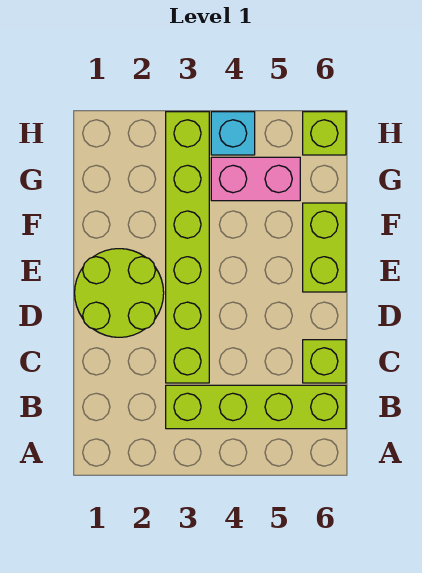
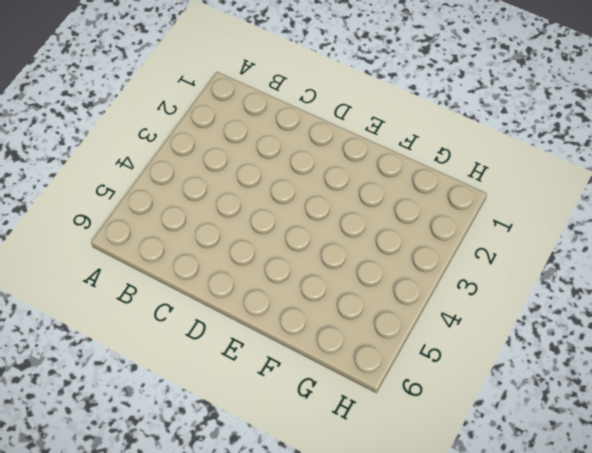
none -> lime brick B3:B6 level 1
none -> lime brick C3:H3 level 1

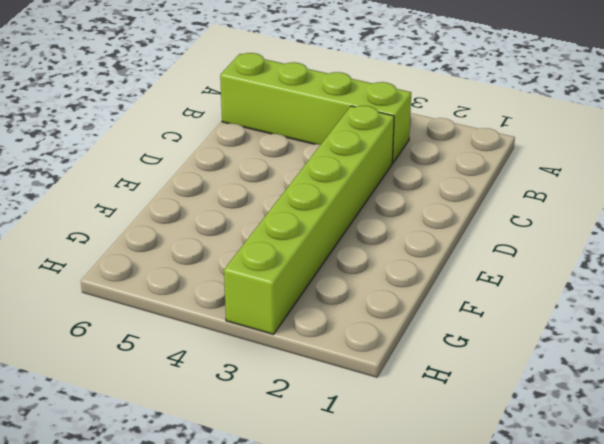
none -> lime brick C6 level 1
none -> lime round brick D1:E2 level 1

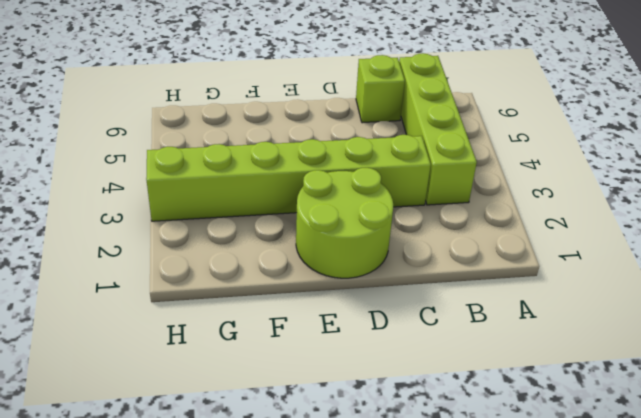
none -> lime brick E6:F6 level 1
none -> pink brick G4:G5 level 1

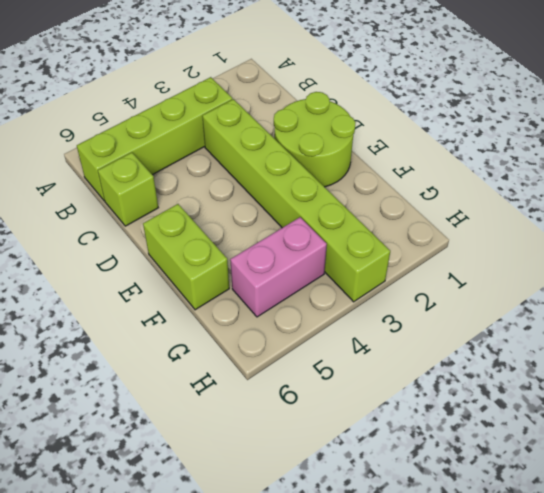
none -> cyan brick H4 level 1
none -> lime brick H6 level 1

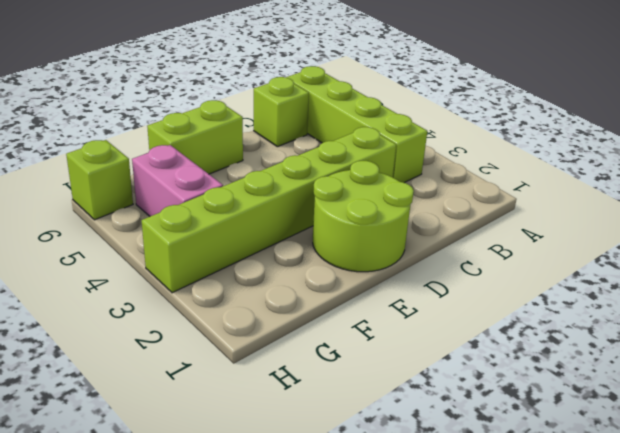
none -> cyan brick H4 level 1

